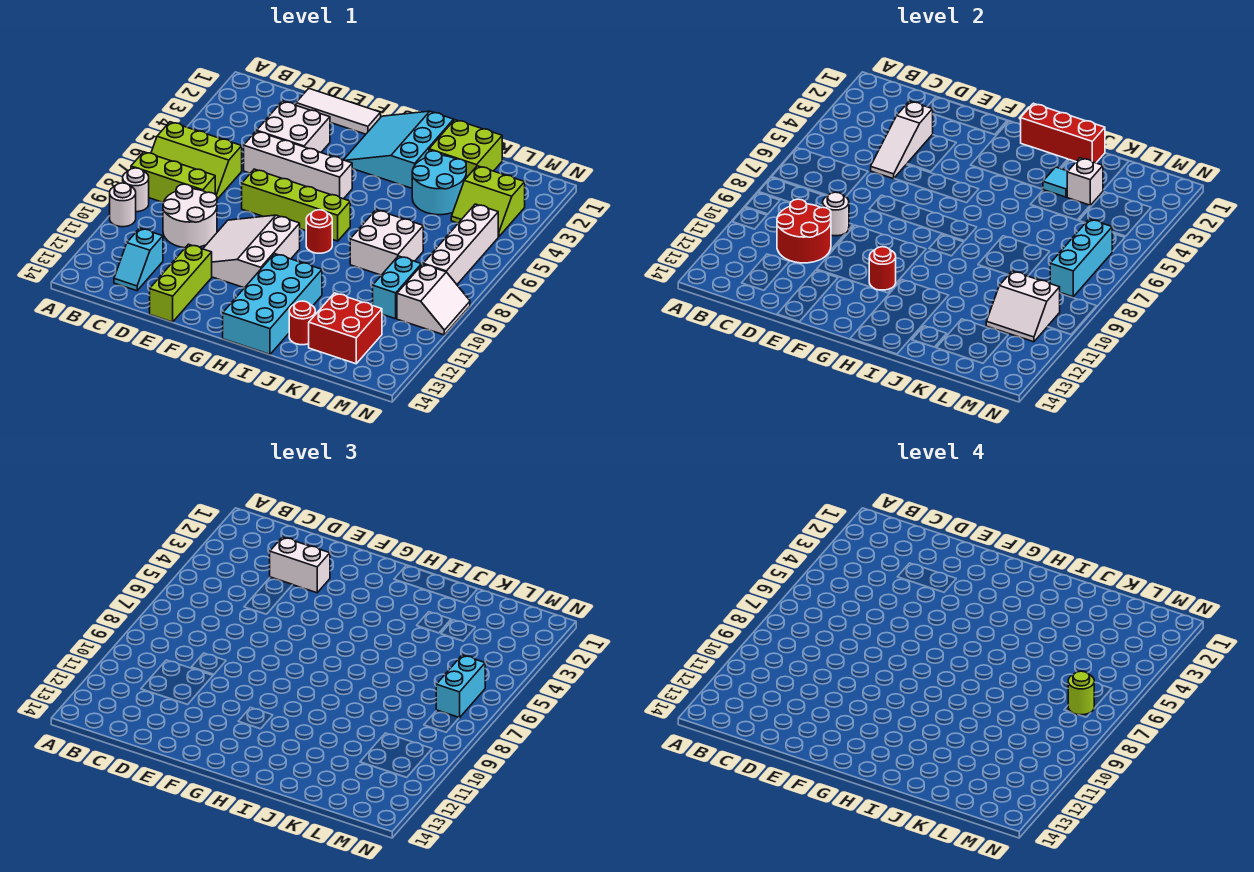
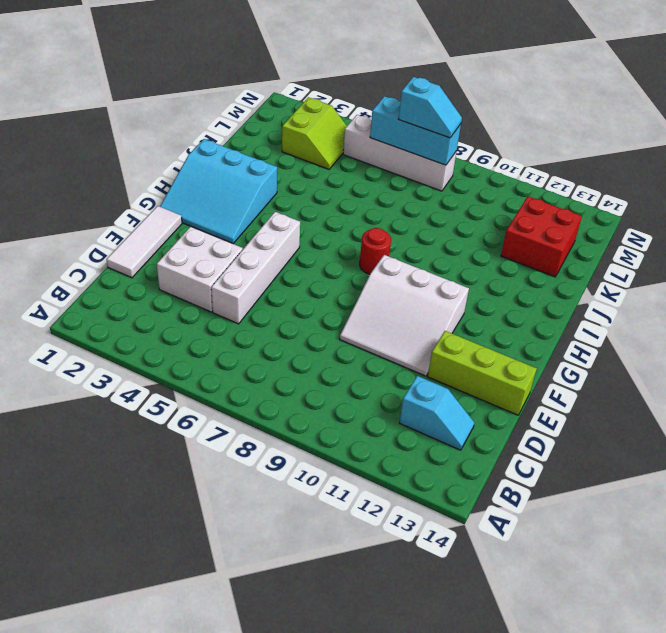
cyan slope M7:M8 level 3 top 7 -> cyan brick M6:M7 level 3
none -> lime slope A6:C7 level 1 top 6
none -> lime brick A8:C8 level 1
none -> white round brick A9 level 1
none -> white round brick A10 level 1

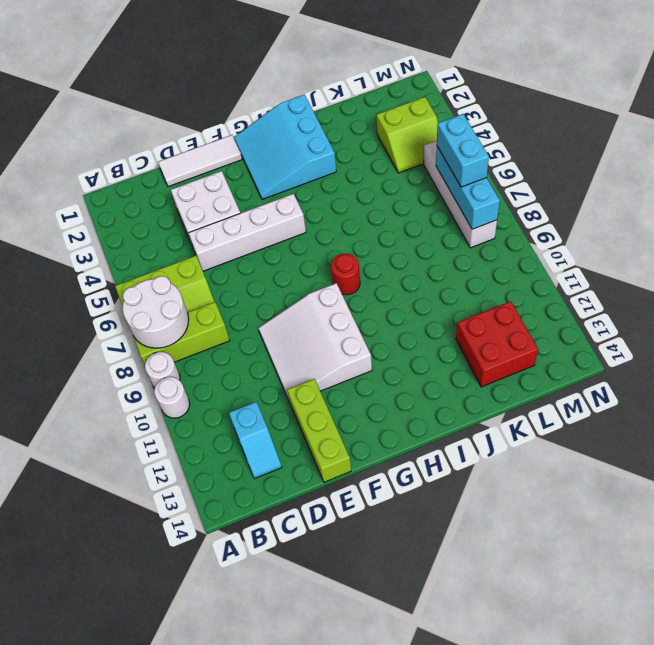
white round brick A7:B8 level 2 -> white round brick C9:D10 level 1
none -> lime brick E7:H7 level 1
none -> cyan brick H11:I14 level 1
none -> lime brick J1:K2 level 1
none -> cyan round brick J3:K4 level 1

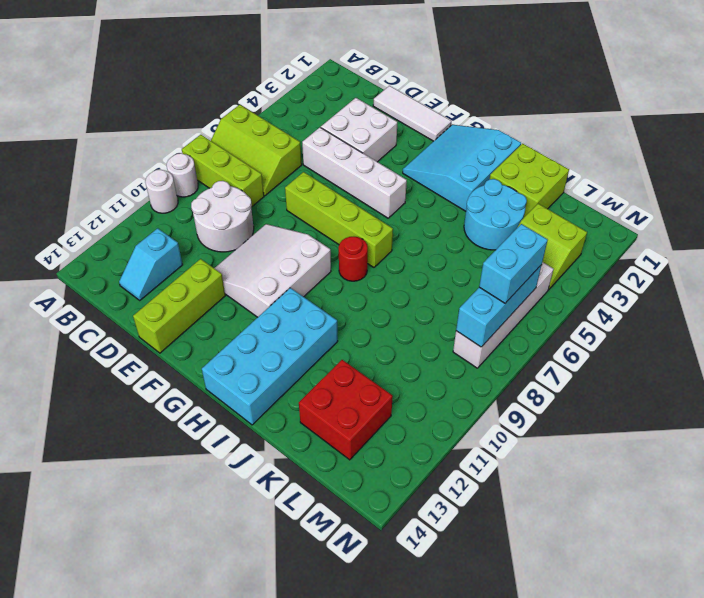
none -> white brick J7:K8 level 1
none -> red round brick J13 level 1
none -> cyan brick L9:L10 level 1
none -> white slope M9:N10 level 1 top M

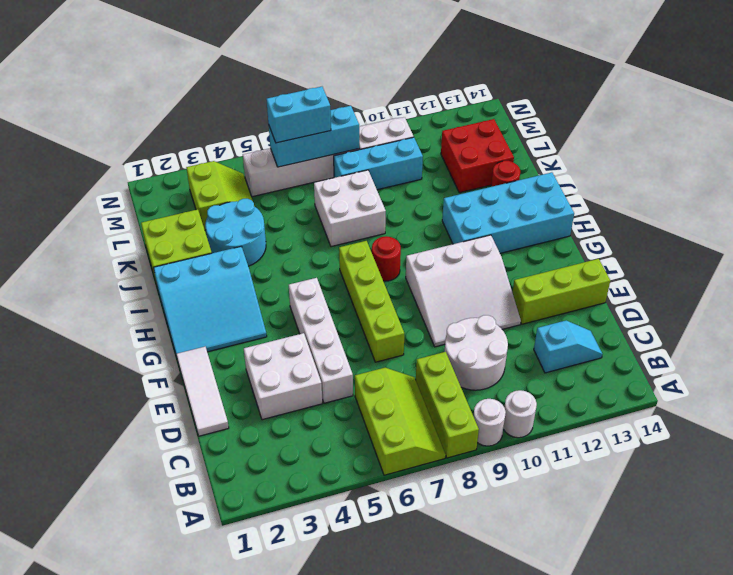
cyan brick L8:L10 level 1 -> cyan brick L9:L10 level 1
none -> red round brick C10:D11 level 2
none -> white slope D3:D5 level 2 top 3
none -> white round brick D9 level 2
none -> red round brick G11 level 2

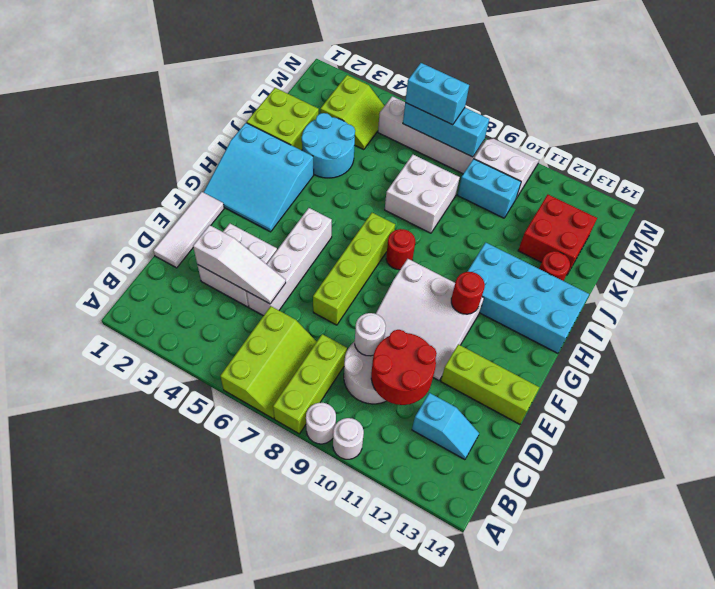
none -> red brick H1:J1 level 2
none -> cyan tile J3 level 2
none -> white brick K3 level 2
none -> white slope L10:M11 level 2 top 10

